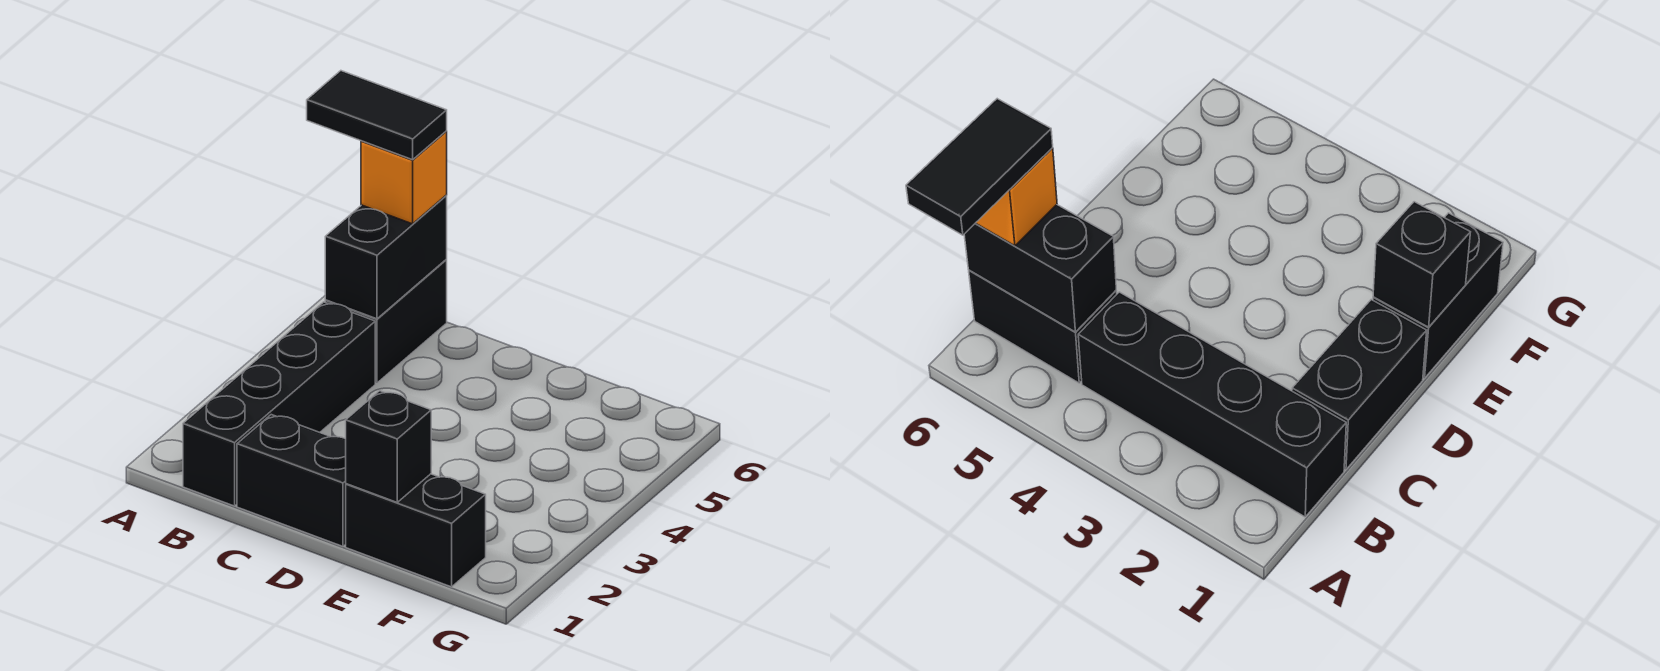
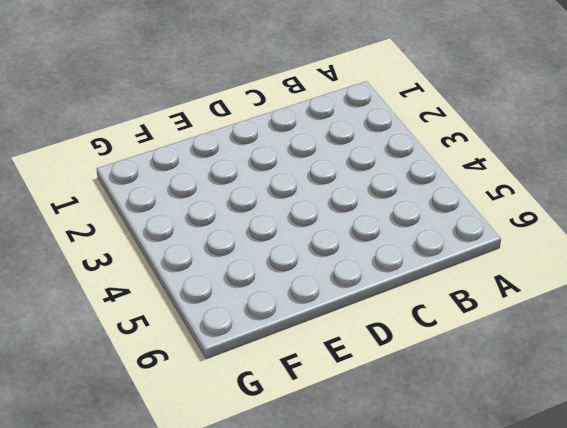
none -> black brick B1:B4 level 1
none -> black brick B5:B6 level 1

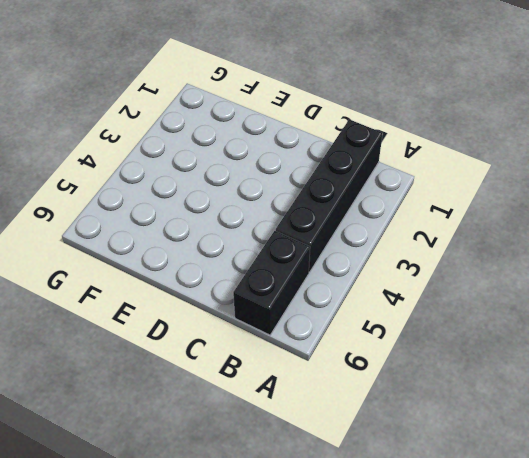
none -> black brick C1:D1 level 1
none -> black brick E1:F1 level 1

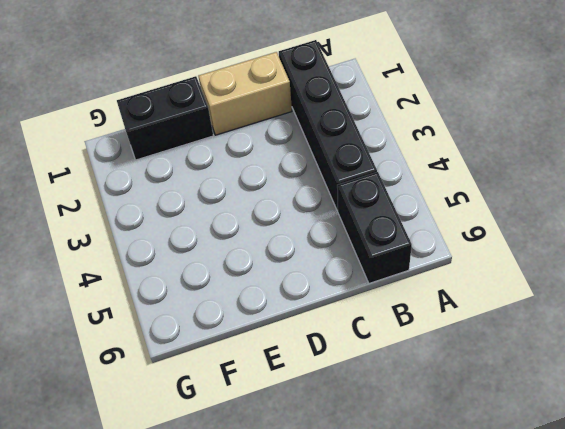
tan brick C1:D1 level 1 -> black brick C1:D1 level 1
none -> black brick B5:B6 level 2
none -> black brick E1 level 2

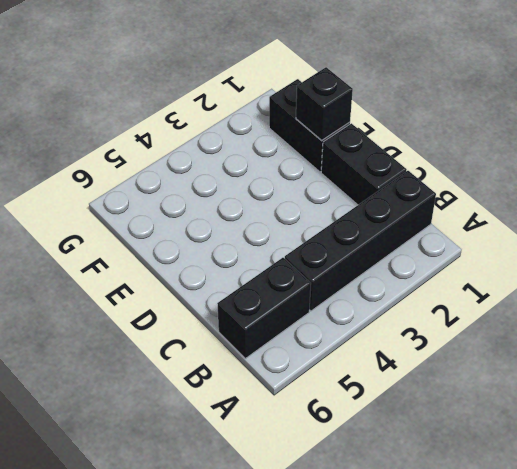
none -> black brick B5:B6 level 2
none -> orange brick B6 level 3

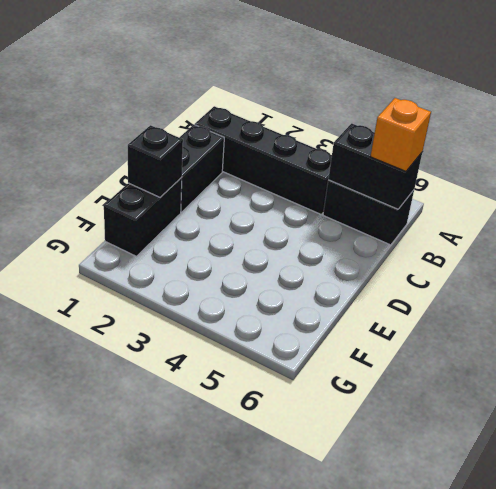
none -> black tile A6:B6 level 4

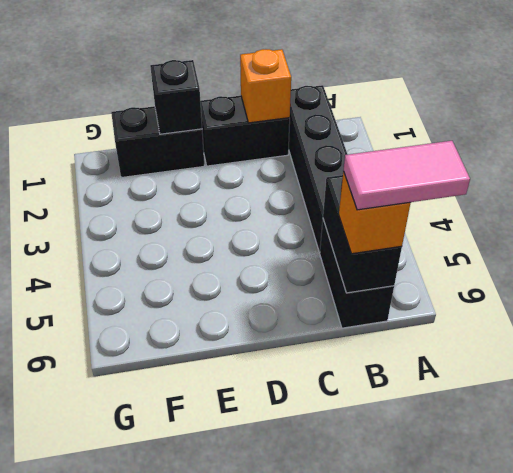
pink tile A6:B6 level 4 -> black tile A6:B6 level 4
orange brick C1 level 2 -> none

